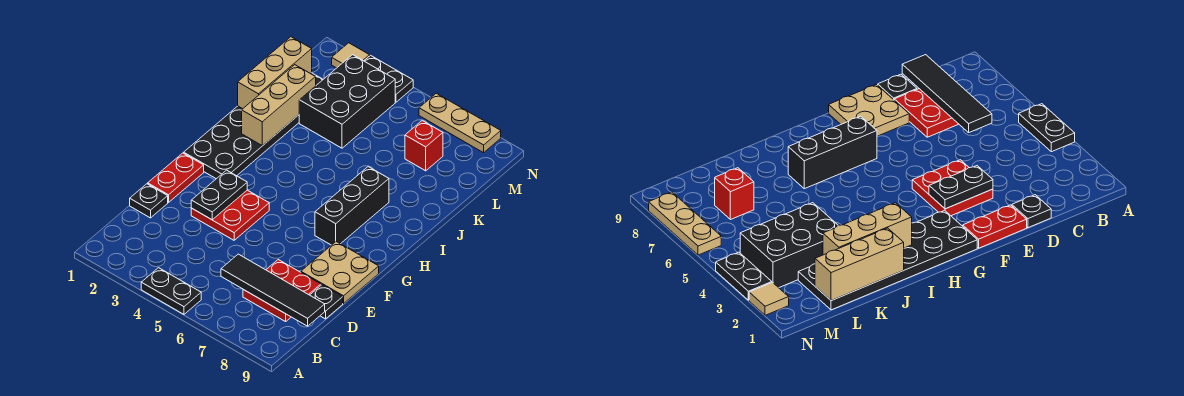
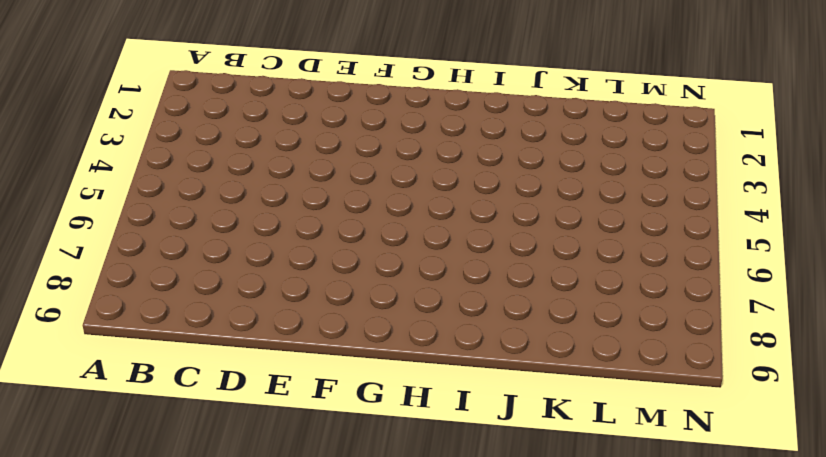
none -> black plate A4:A5 level 1
none -> red plate C7:D8 level 1
none -> black plate D1 level 1

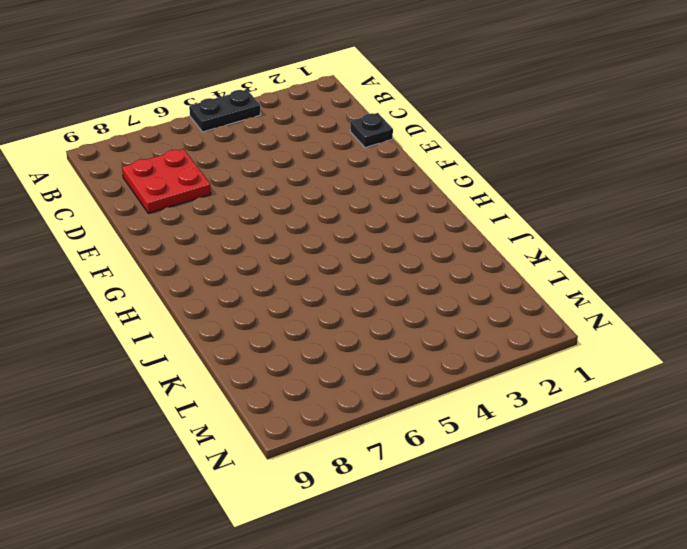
none -> black plate D9 level 1
none -> red plate E1:F1 level 1
none -> red plate E3:F4 level 1

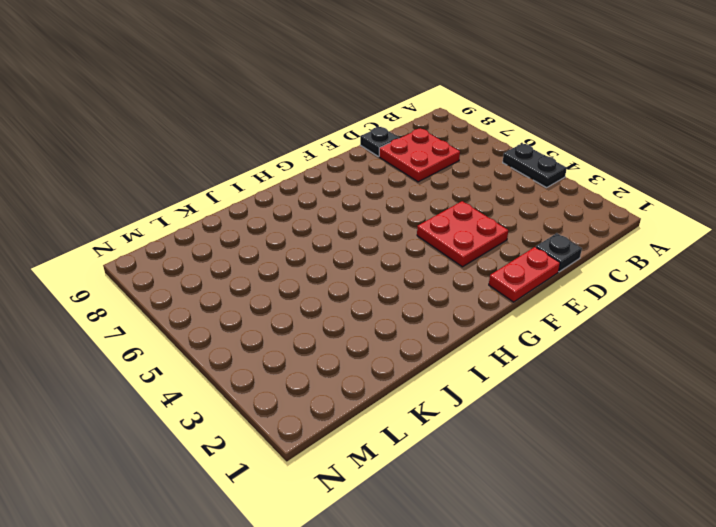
none -> tan plate E8:F9 level 1
none -> black plate G1:L2 level 1
none -> black brick G7:I7 level 1

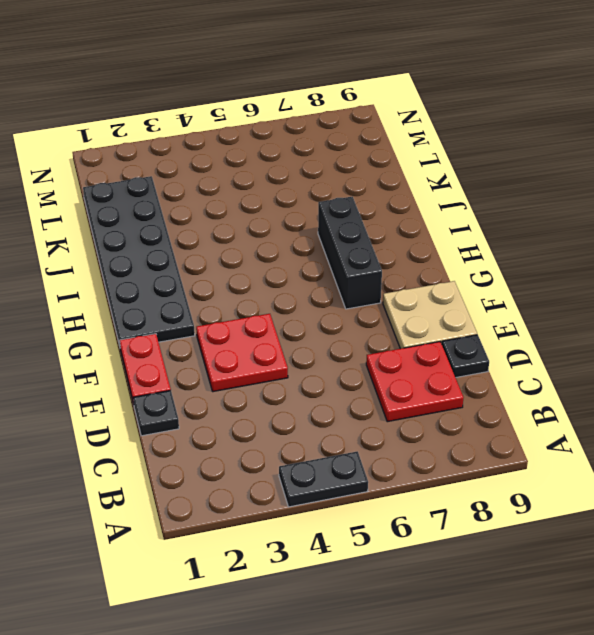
none -> black brick K3:M4 level 1
none -> red brick L7 level 1
none -> tan tile N2 level 1

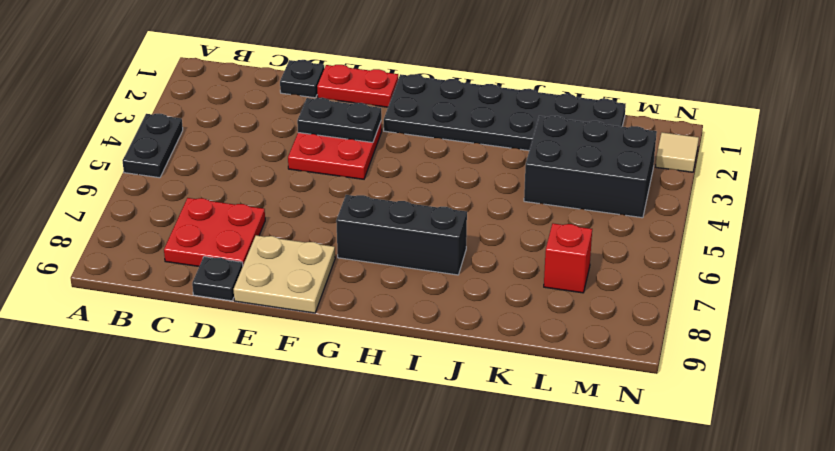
none -> black plate N3:N4 level 1
none -> tan plate N6:N8 level 1
none -> black tile C6:C9 level 2

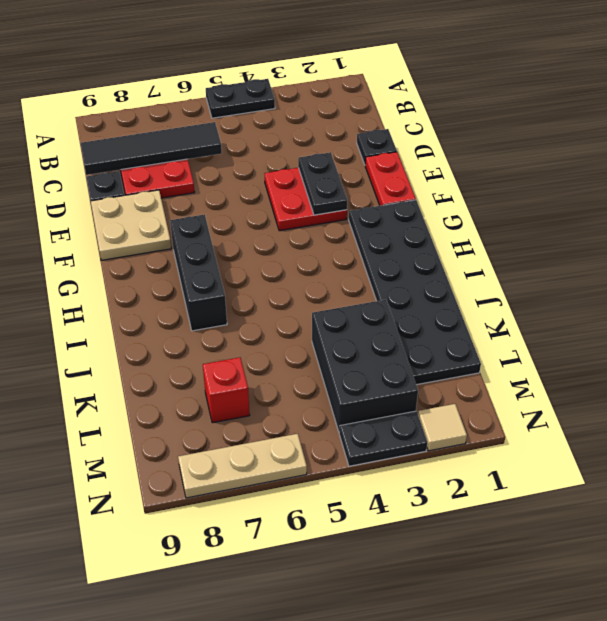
none -> tan brick I2:K2 level 2
none -> tan brick J1:L1 level 2

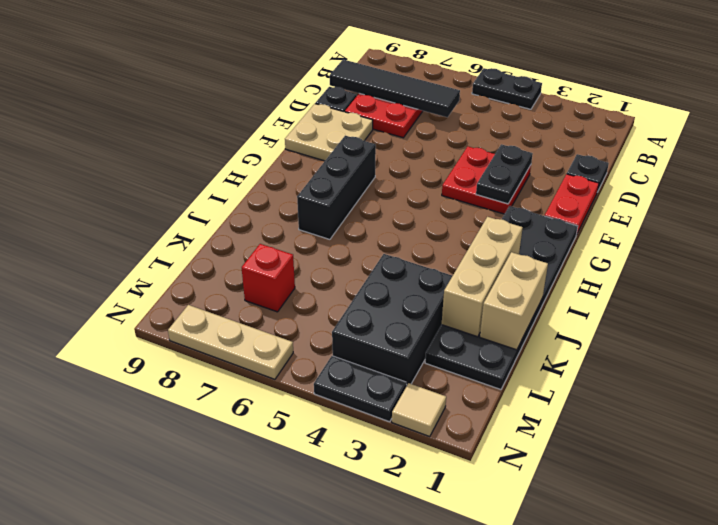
tan brick J1:K1 level 2 -> tan brick J1:L1 level 2

